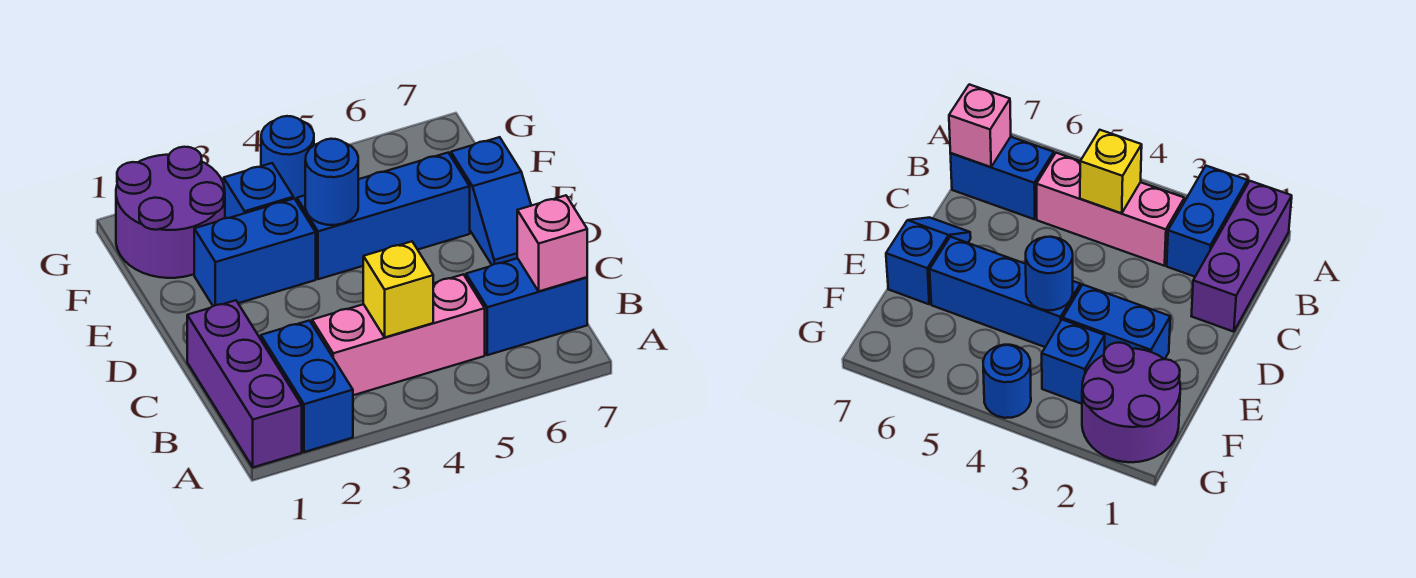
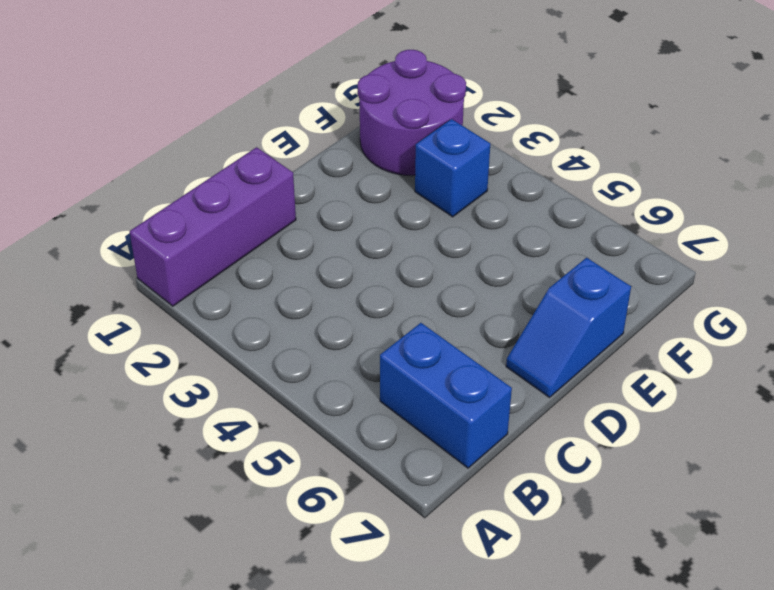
none -> blue brick A2:B2 level 1
none -> pink brick B3:B5 level 1
none -> blue brick E2:E3 level 1

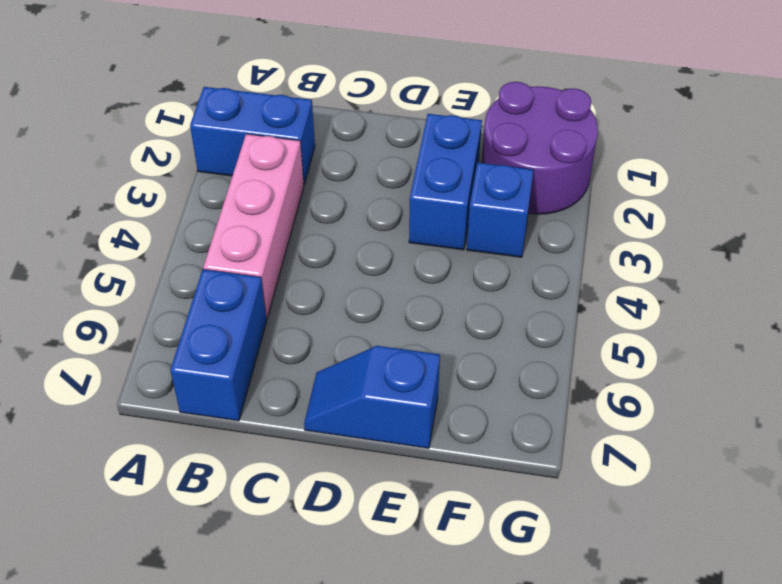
none -> purple brick A1:C1 level 1
none -> blue brick E4:E6 level 1
none -> blue round brick G4 level 1

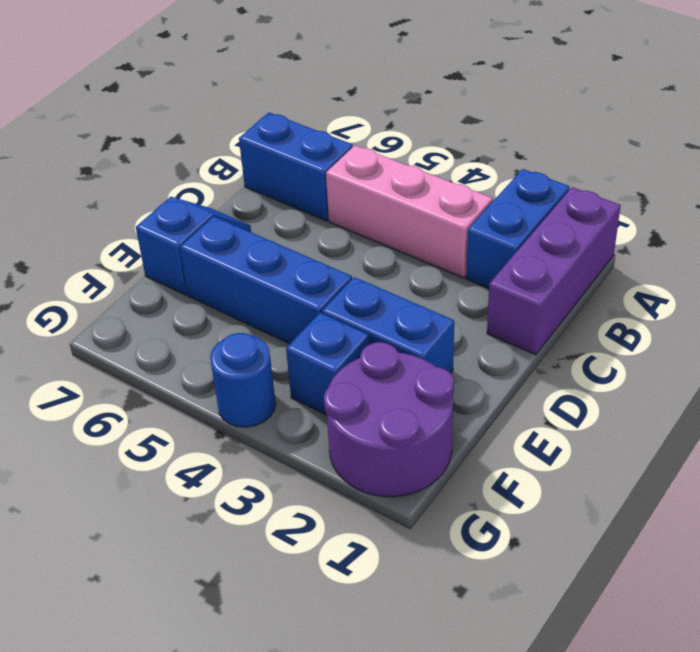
none -> yellow brick B4 level 2
none -> pink brick B7 level 2
none -> blue round brick E4 level 2

